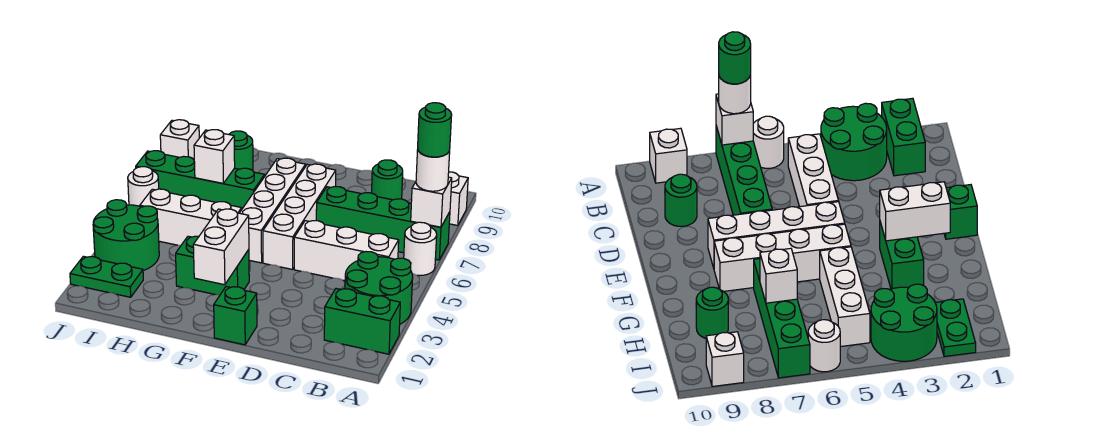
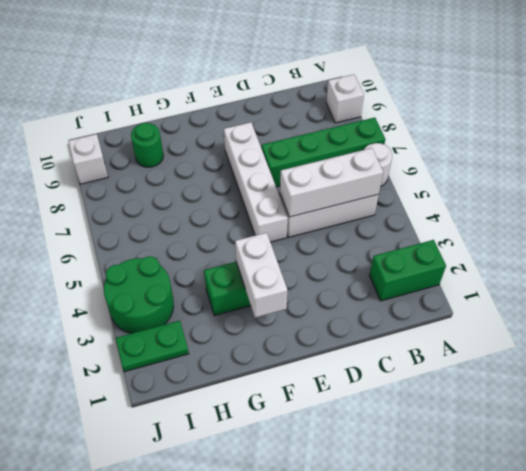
white brick B5:D5 level 2 -> white brick G5:I5 level 1
none -> green round brick A3:B4 level 1
none -> green round brick C9 level 1
none -> green brick E1 level 1

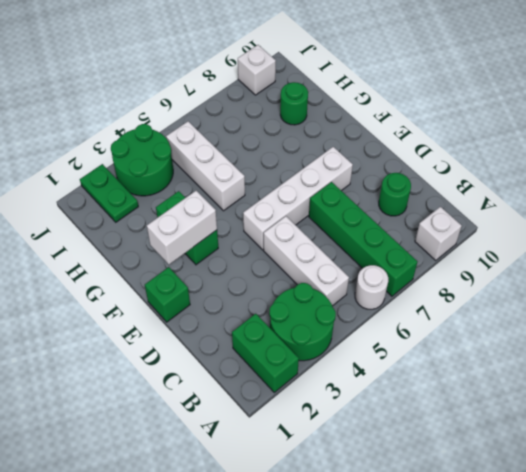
none -> white brick F5:F8 level 1
none -> green brick G7:J7 level 1
none -> white round brick J6 level 1

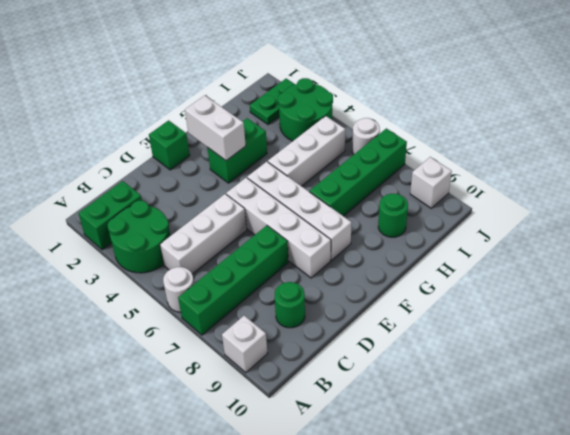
none -> white brick A7 level 2
none -> white brick H7 level 2
none -> white round brick A7 level 3

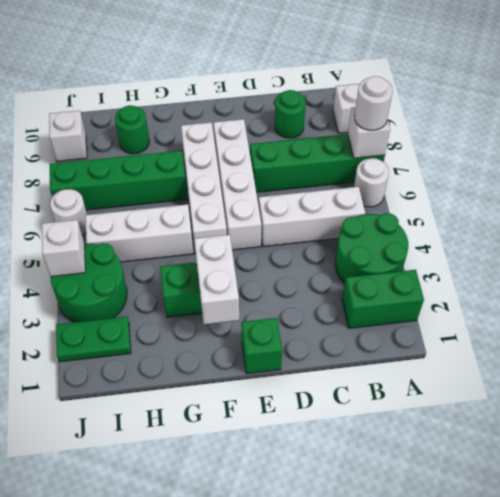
white brick J4 level 2 -> white brick H7 level 2
none -> green round brick A7 level 4

